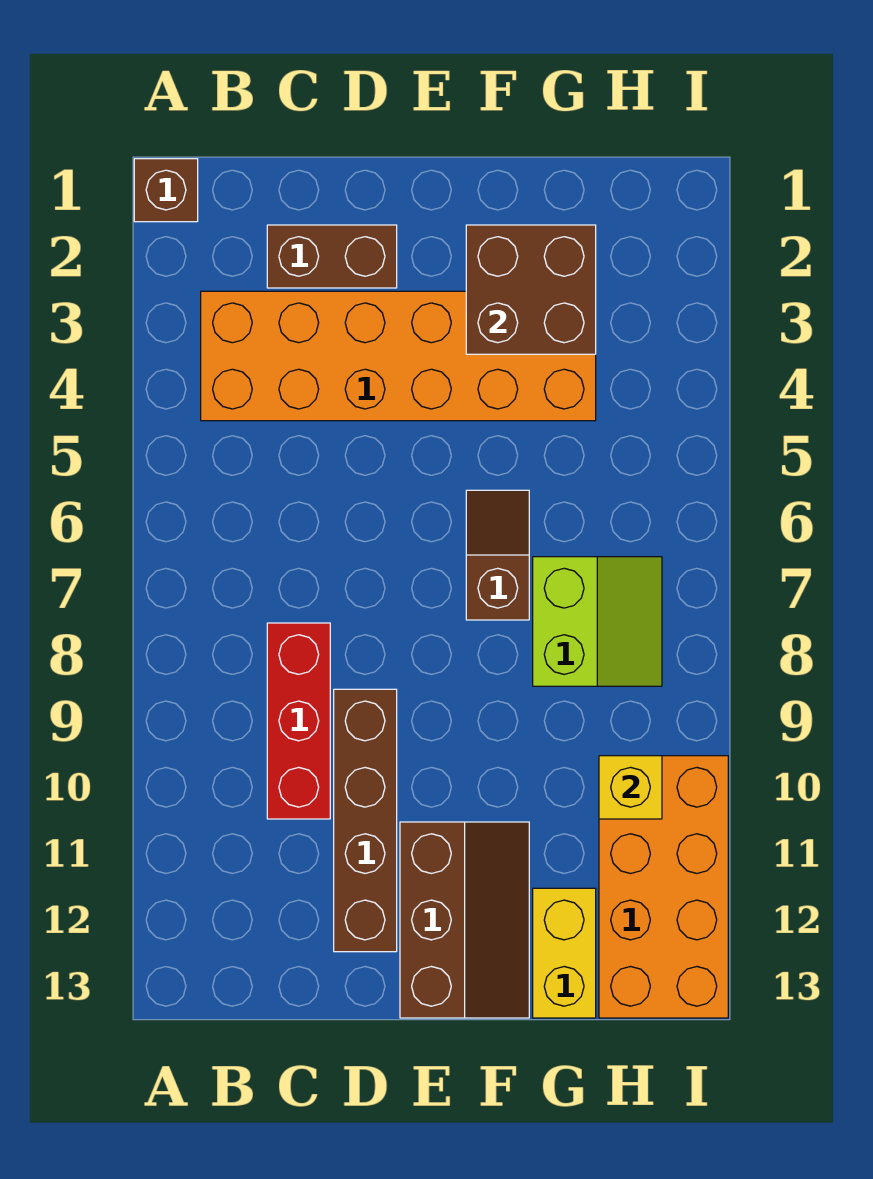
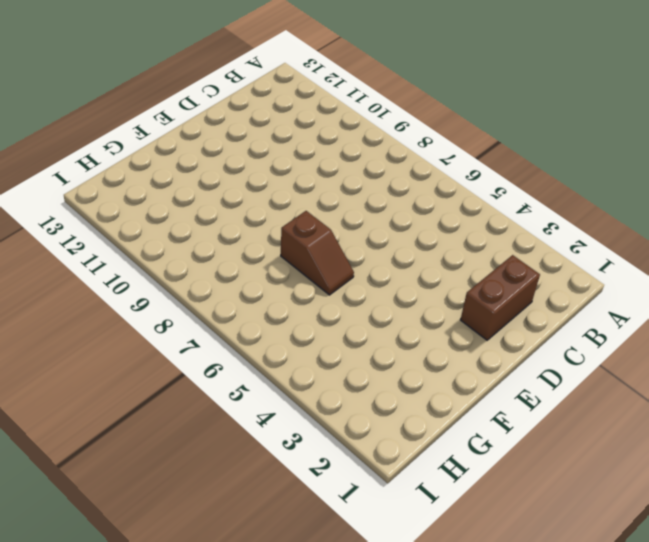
none -> brown brick A1 level 1
none -> orange brick B3:G4 level 1
none -> red brick C8:C10 level 1

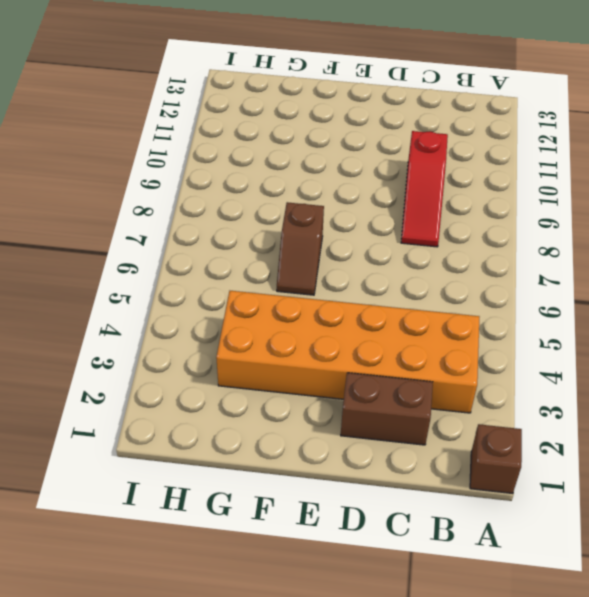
red slope C8:C10 level 1 top 10 -> red brick C8:C10 level 1
none -> brown brick D9:D12 level 1
none -> brown slope E11:F13 level 1 top E
none -> lime slope G7:H8 level 1 top G

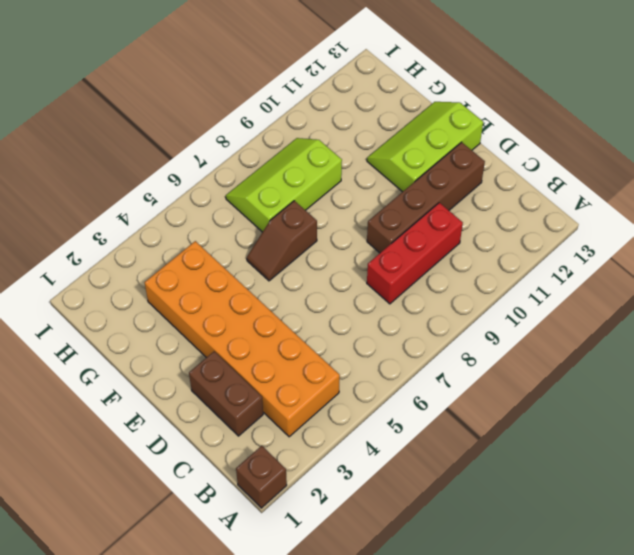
lime slope E11:F13 level 1 top E -> brown slope E11:F13 level 1 top E
lime slope G7:H9 level 1 top G -> lime slope G7:H8 level 1 top G
none -> yellow brick G12:G13 level 1
none -> orange brick H10:I13 level 1
none -> brown brick F2:G3 level 2

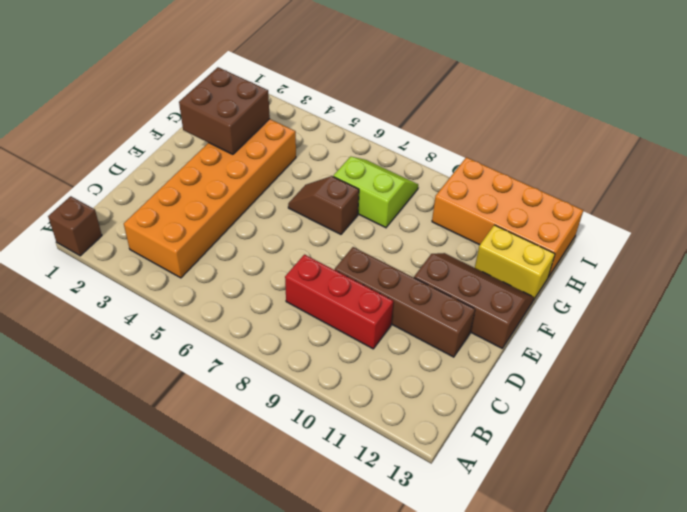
none -> brown brick C2:D2 level 1
none -> yellow brick H10 level 2

